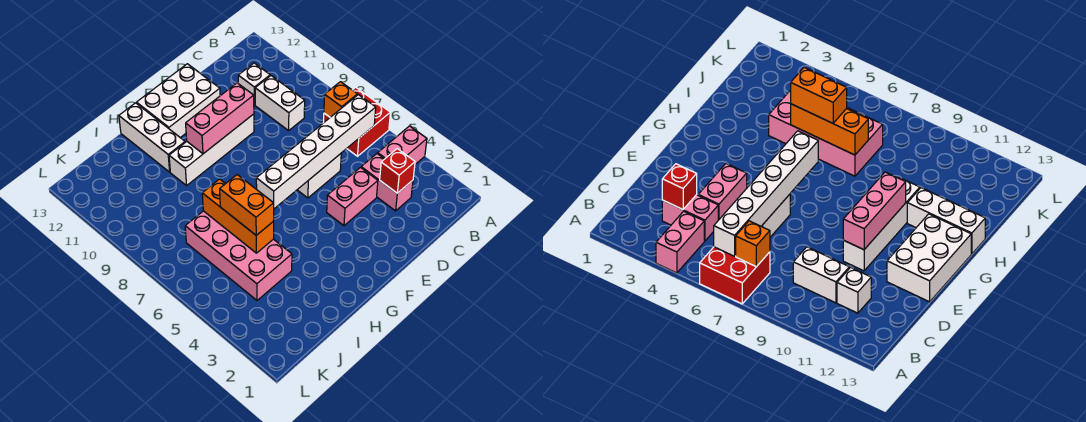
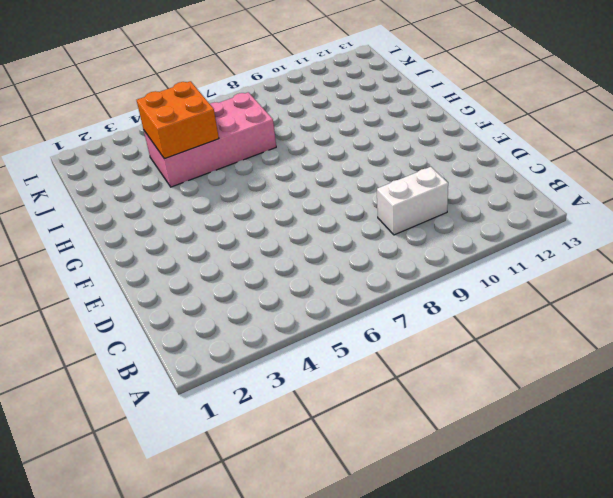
orange brick I4:J5 level 2 -> orange brick I5:I7 level 2
none -> pink brick A4:B4 level 1
none -> red brick A6:B7 level 1
none -> pink brick C3:C4 level 1

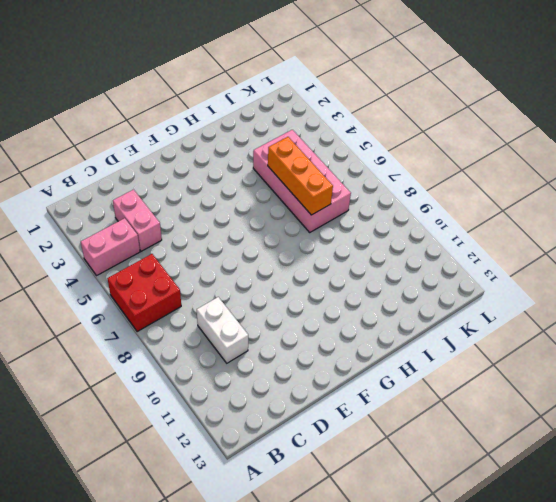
none -> white brick C11 level 1
none -> pink brick D4:E4 level 1
none -> white brick D6:E6 level 1

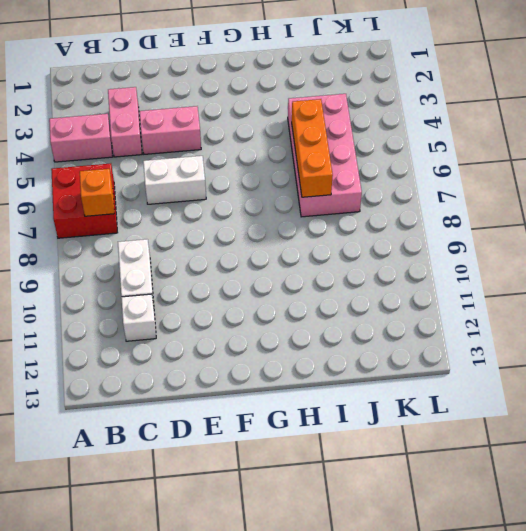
none -> white brick E10:H10 level 1
none -> white brick E12:G13 level 1
none -> white brick H11:H13 level 1

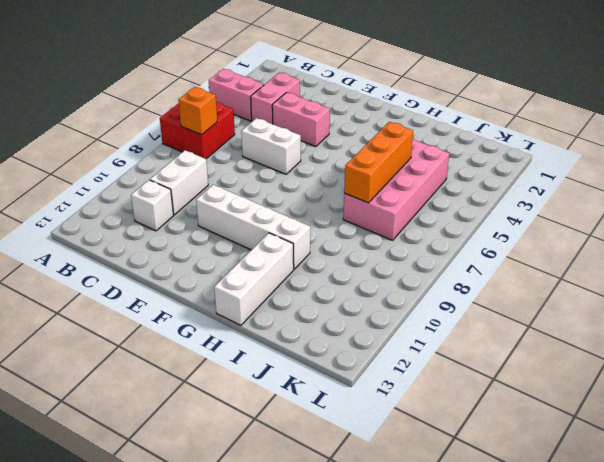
none -> white brick E12:G13 level 1
none -> white brick B6:G6 level 2
none -> red brick C3 level 2

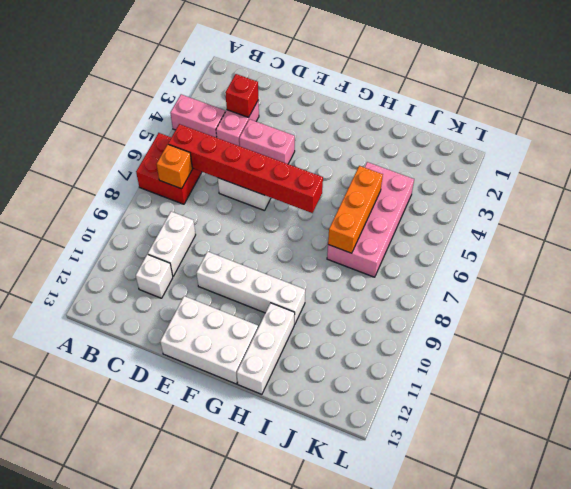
red brick B6:G6 level 2 -> white brick B6:G6 level 2
none -> pink brick E10:G10 level 2
none -> orange brick I5:I6 level 3

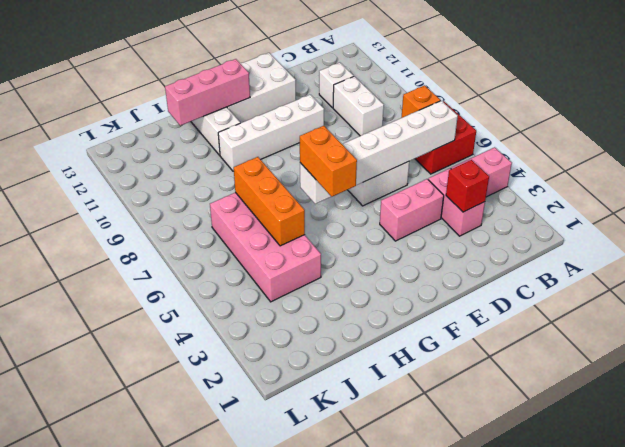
orange brick G5:G6 level 3 -> orange brick I5:I6 level 3
pink brick G12:I12 level 2 -> pink brick E10:G10 level 2

